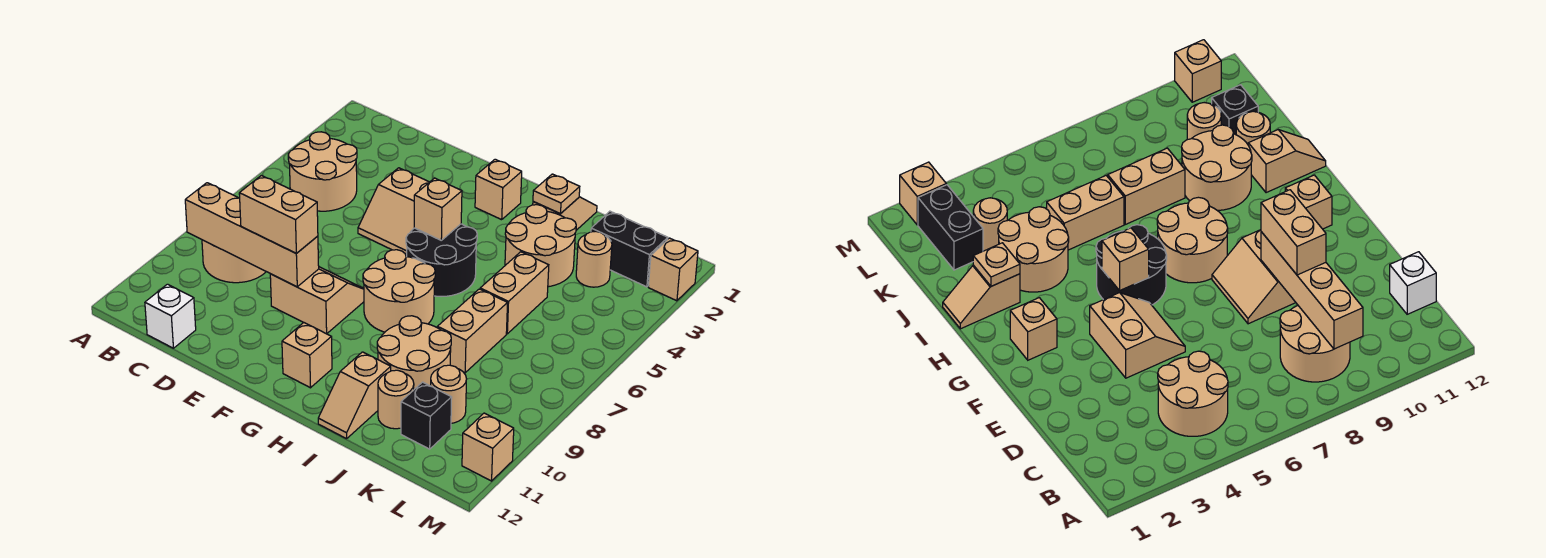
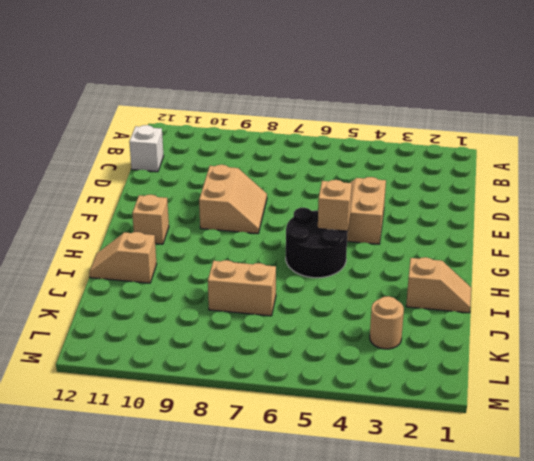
none -> tan round brick B4:C5 level 1
none -> tan round brick B8:C9 level 1
none -> tan brick G2 level 1

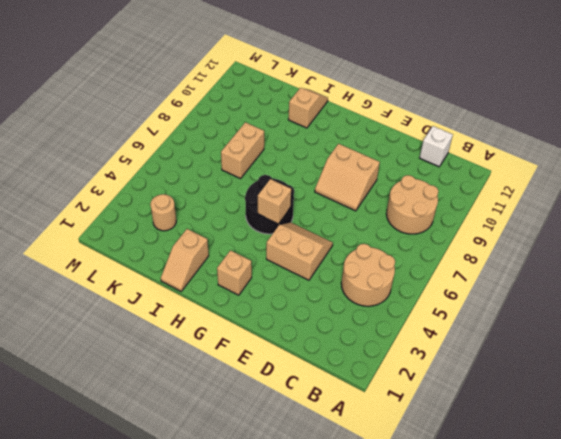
none -> tan round brick G7:H8 level 1
none -> tan brick G11 level 1
none -> tan round brick I3:J4 level 1

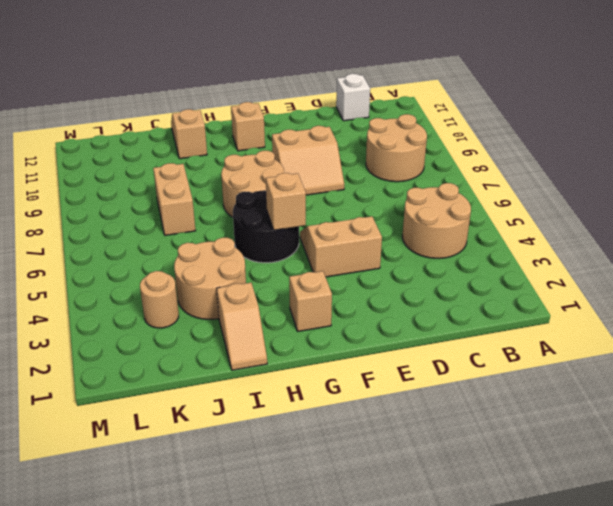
none -> tan round brick I9:J10 level 1
none -> tan brick J5:J6 level 1
none -> tan round brick J11 level 1

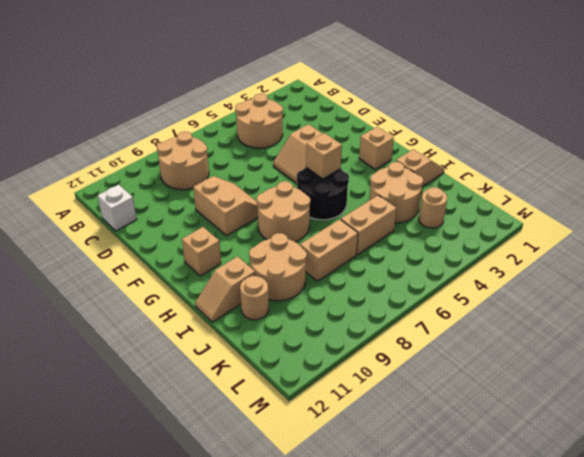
none -> black brick K2:L2 level 1
none -> tan round brick K10 level 1
none -> black brick K11 level 1

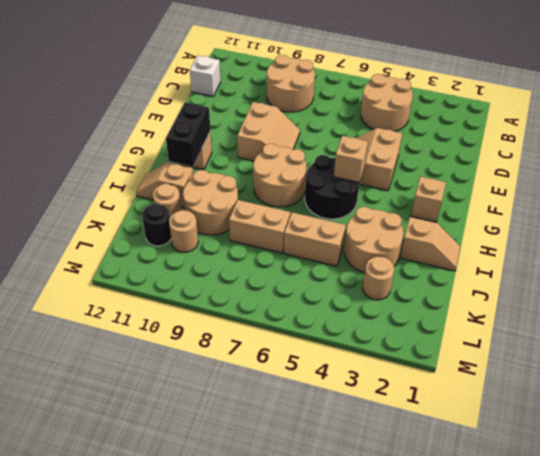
black brick G11:H11 level 2 -> black brick K2:L2 level 1
black round brick K11 level 1 -> black brick K11 level 1
none -> tan brick M2 level 1
none -> tan brick M11 level 1
none -> tan brick B9:E9 level 2

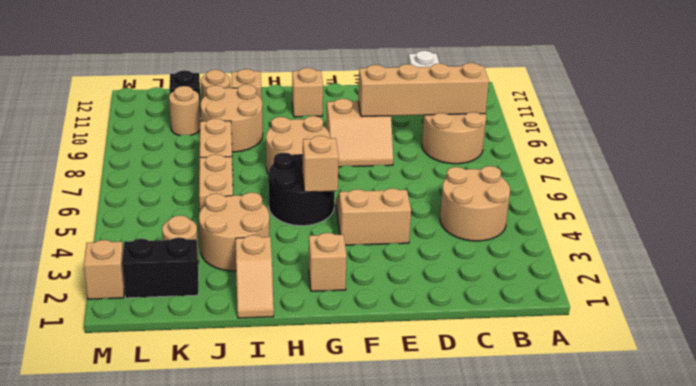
none -> tan brick M11 level 1
none -> tan plate I2 level 2
none -> tan brick D9:E9 level 3

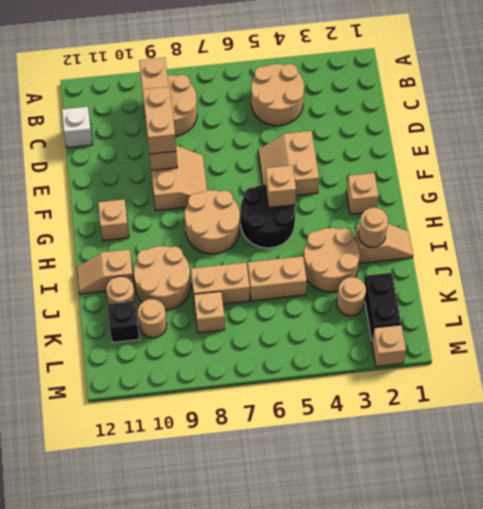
tan round brick I2 level 2 -> tan plate I2 level 2
tan brick K8 level 1 -> tan brick M11 level 1

